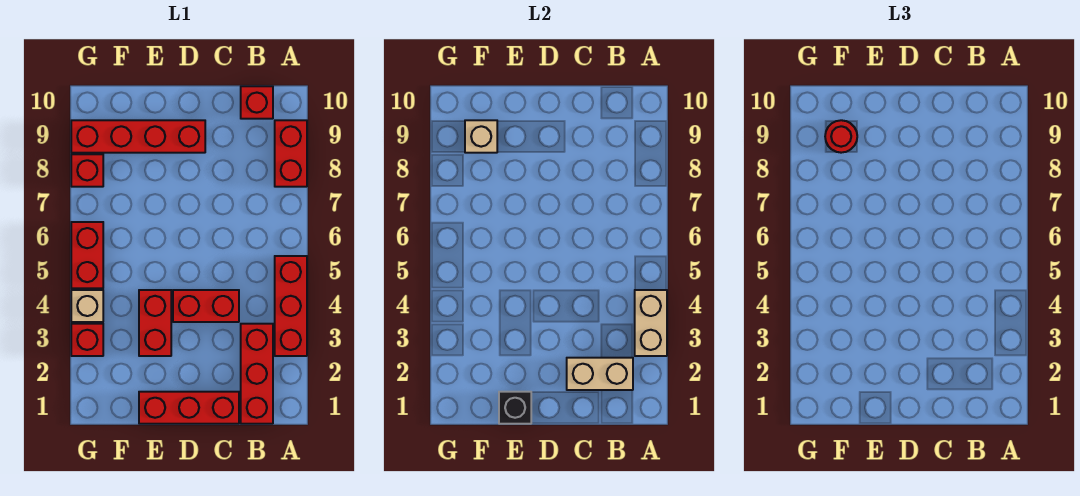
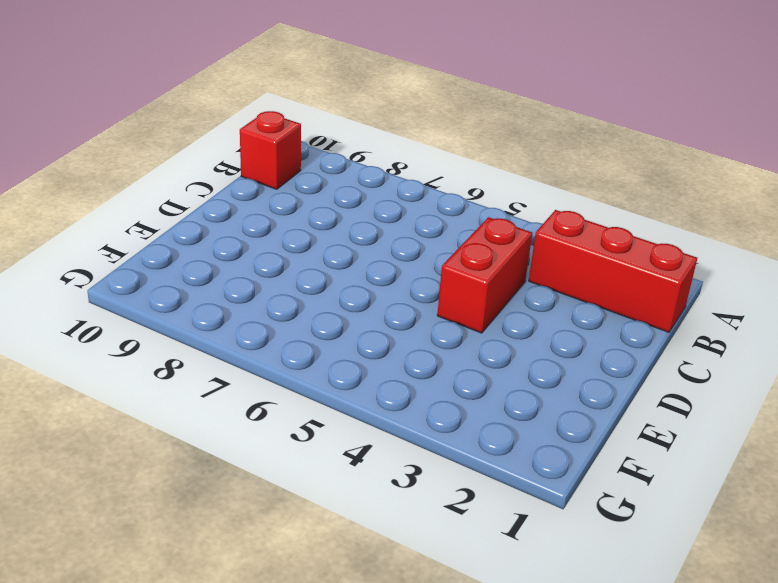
none -> red brick A3:A5 level 1
none -> red brick A8:A9 level 1
none -> red brick C1:E1 level 1

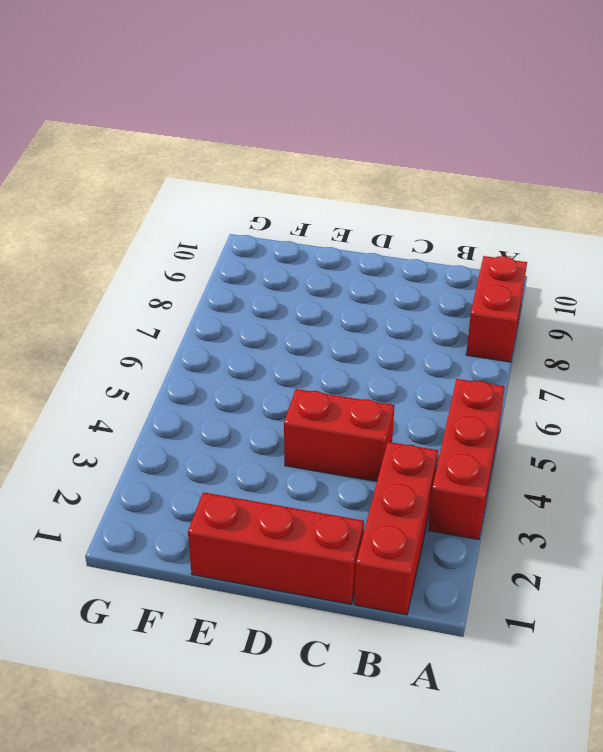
none -> red brick B10 level 1
none -> red brick D9:G9 level 1
none -> red brick E3:E4 level 1

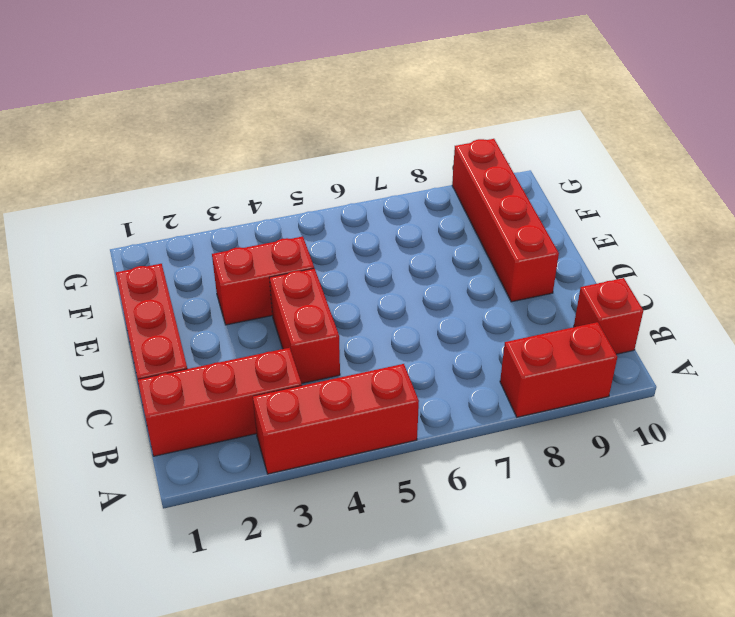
none -> red brick G3 level 1
none -> tan brick G4 level 1
none -> red brick G5:G6 level 1

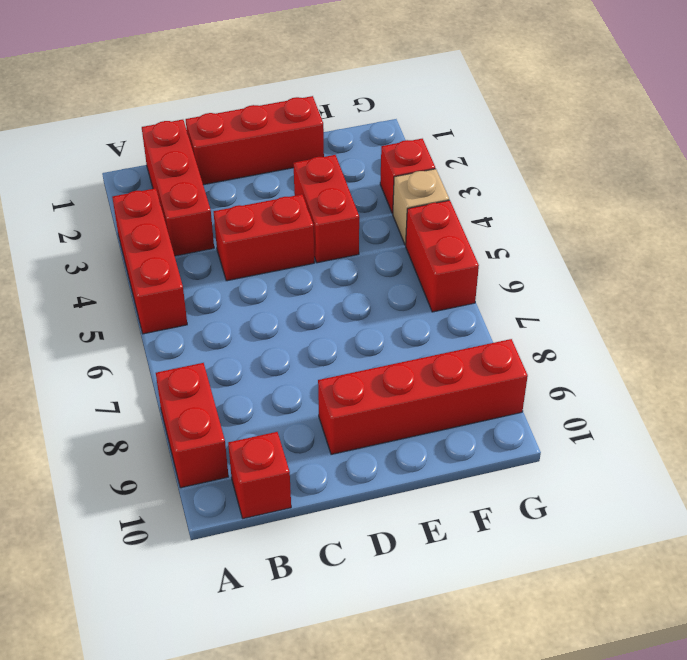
none -> red brick G8 level 1
none -> tan brick A3:A4 level 2
none -> tan brick B2:C2 level 2

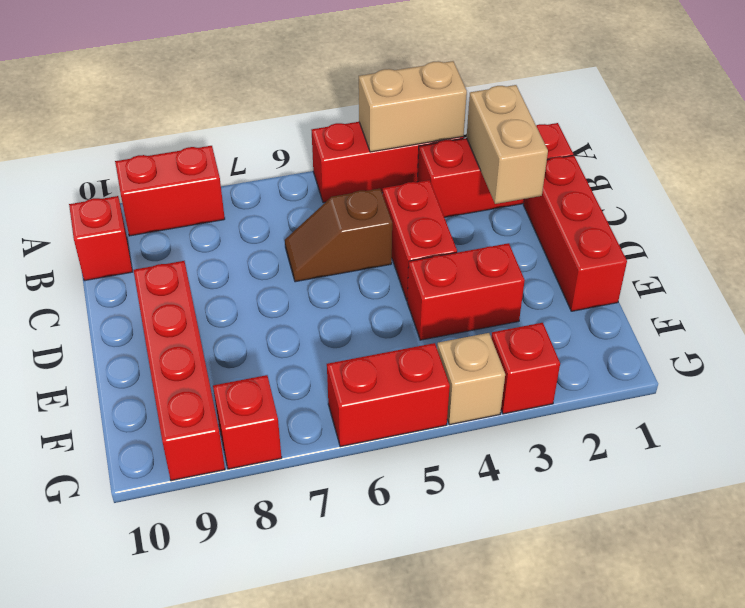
brown slope C5:C6 level 1 top 5 -> none
none -> black brick E1 level 2
none -> tan brick F9 level 2
none -> red round brick F9 level 3

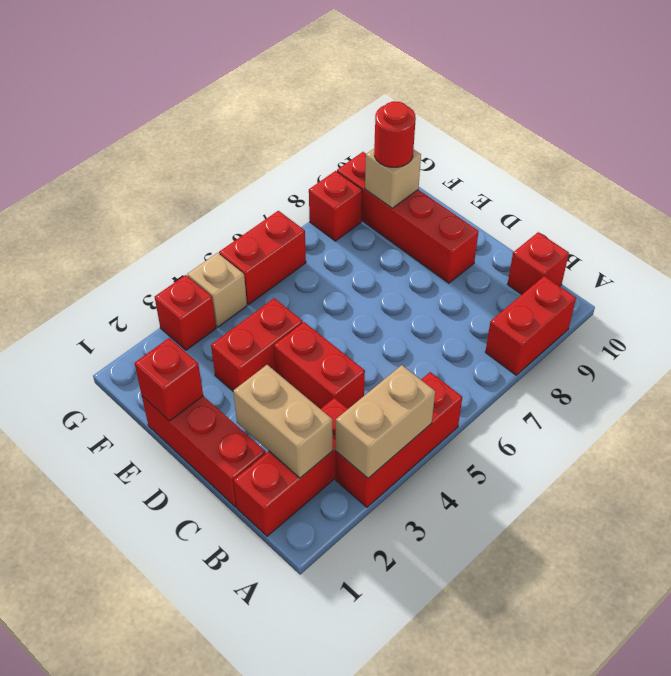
red brick E1 level 2 -> black brick E1 level 2

